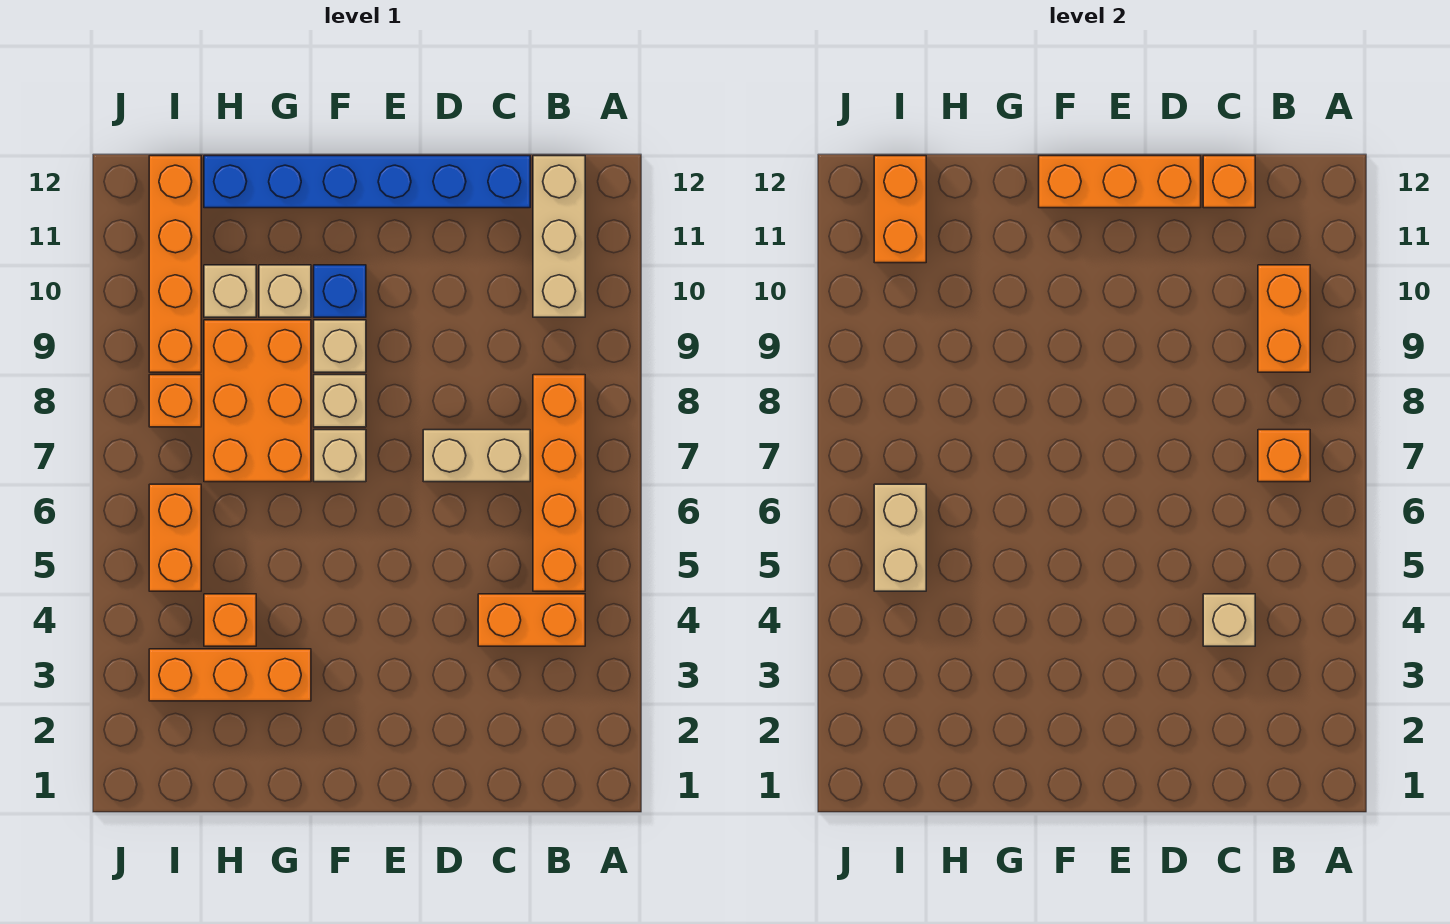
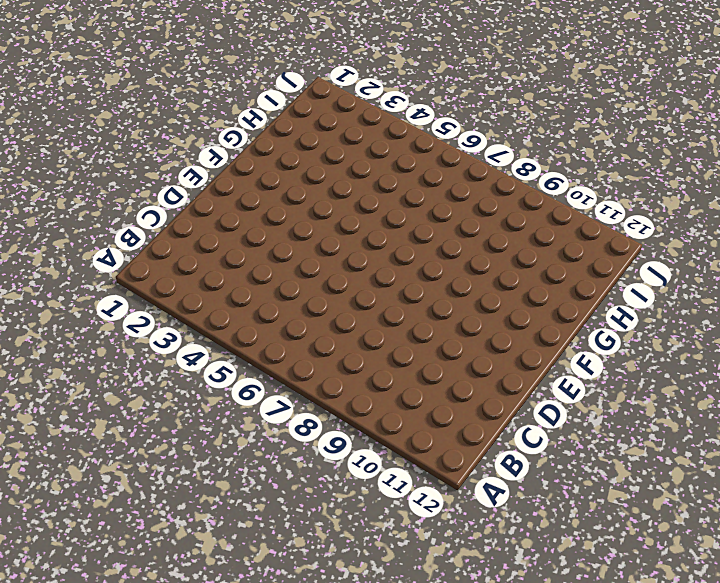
none -> orange brick B4:C4 level 1
none -> orange brick B5:B8 level 1
none -> tan brick B10:B12 level 1

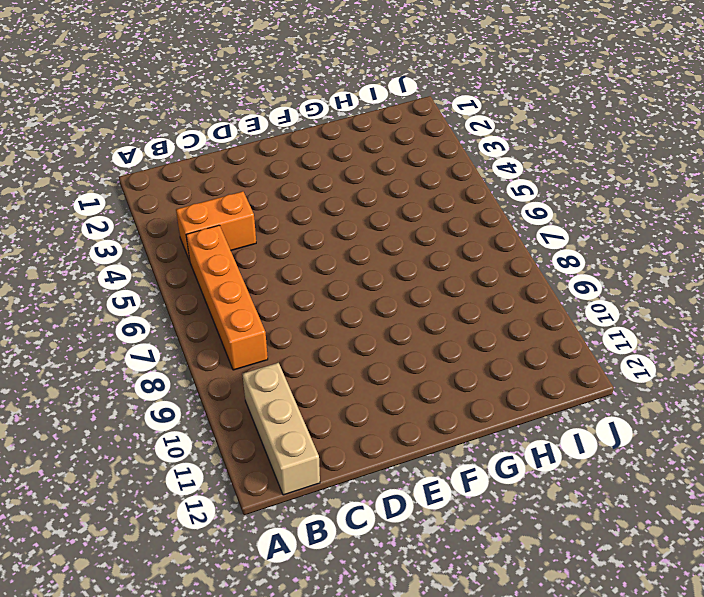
none -> tan brick C7:D7 level 1
none -> blue brick C12:H12 level 1
none -> tan brick F7 level 1

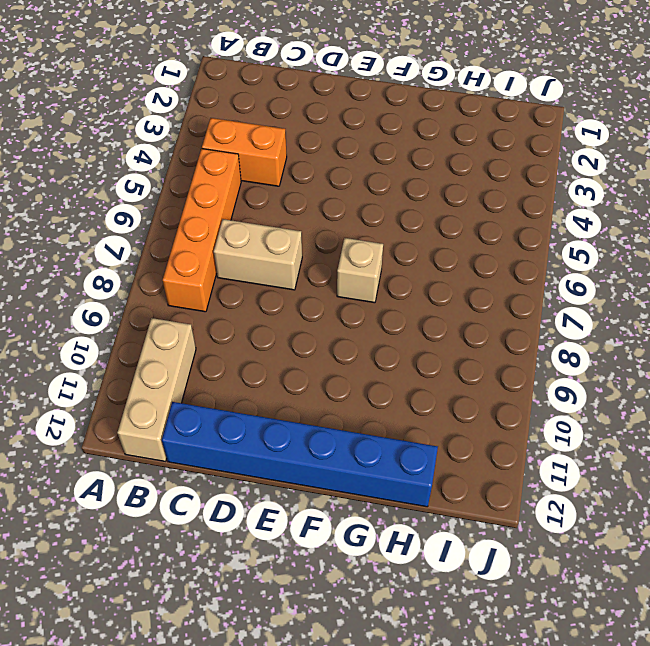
none -> tan brick F8 level 1
none -> tan brick F9 level 1
none -> blue brick F10 level 1

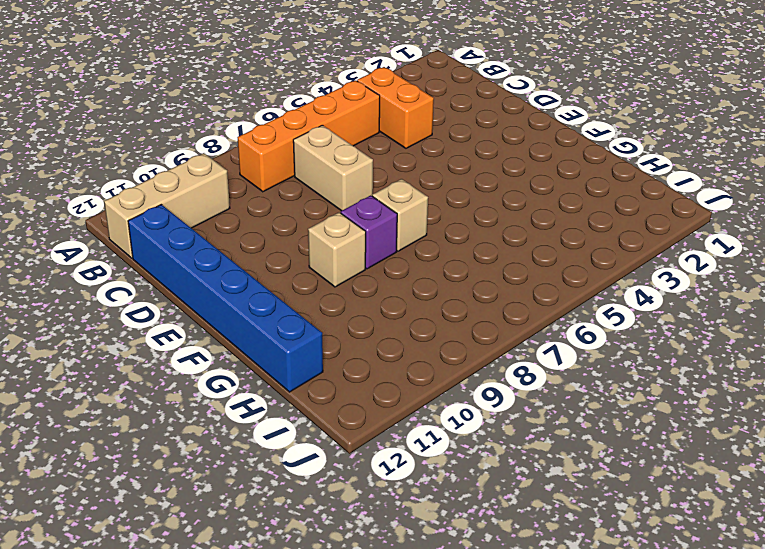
purple brick F8 level 1 -> tan brick F8 level 1
none -> blue brick F10 level 1
none -> orange brick G3:I3 level 1
none -> orange brick G7:H9 level 1

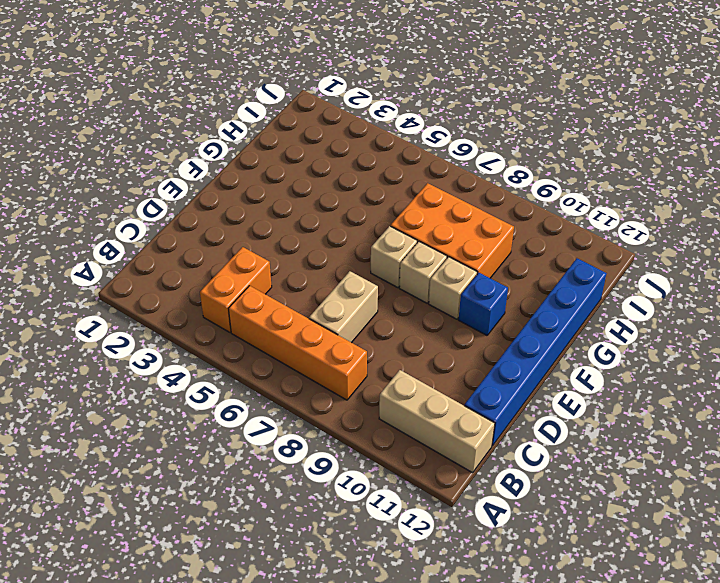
none -> orange brick G3:I3 level 1
none -> tan brick G10 level 1
none -> orange brick H4 level 1

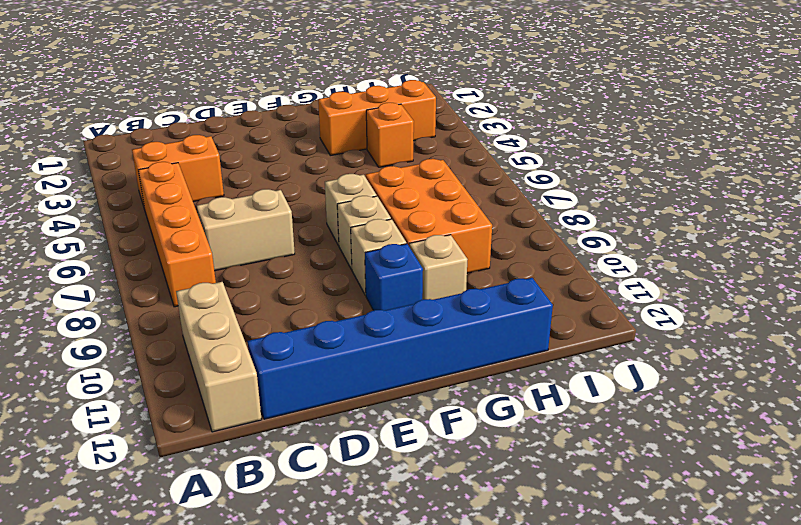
none -> tan brick H10 level 1
none -> orange brick I5:I6 level 1
none -> orange brick I8 level 1

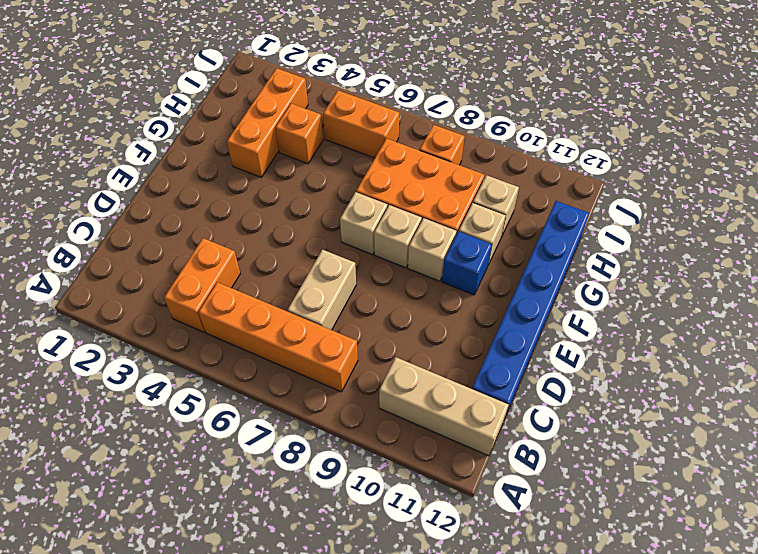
none -> orange brick I9:I12 level 1
none -> orange brick B7 level 2
none -> orange brick B9:B10 level 2

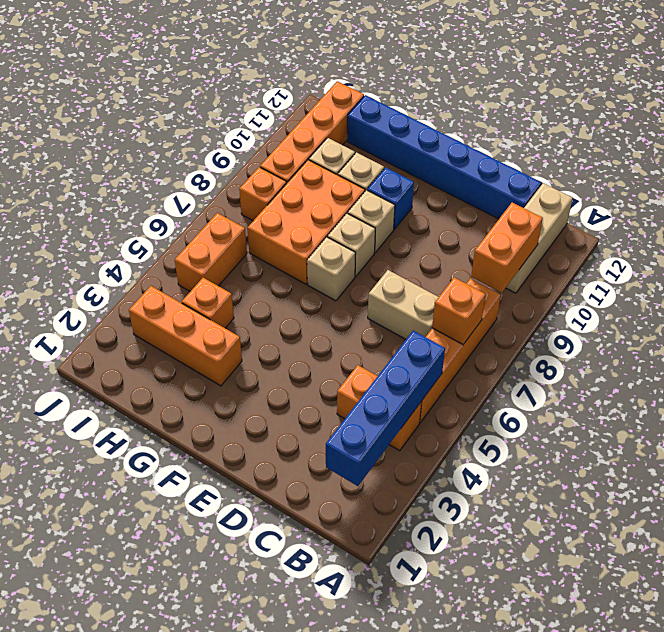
blue brick B2:B5 level 2 -> none
none -> tan brick C4 level 2
none -> orange brick C12 level 2
none -> orange brick D12:F12 level 2

